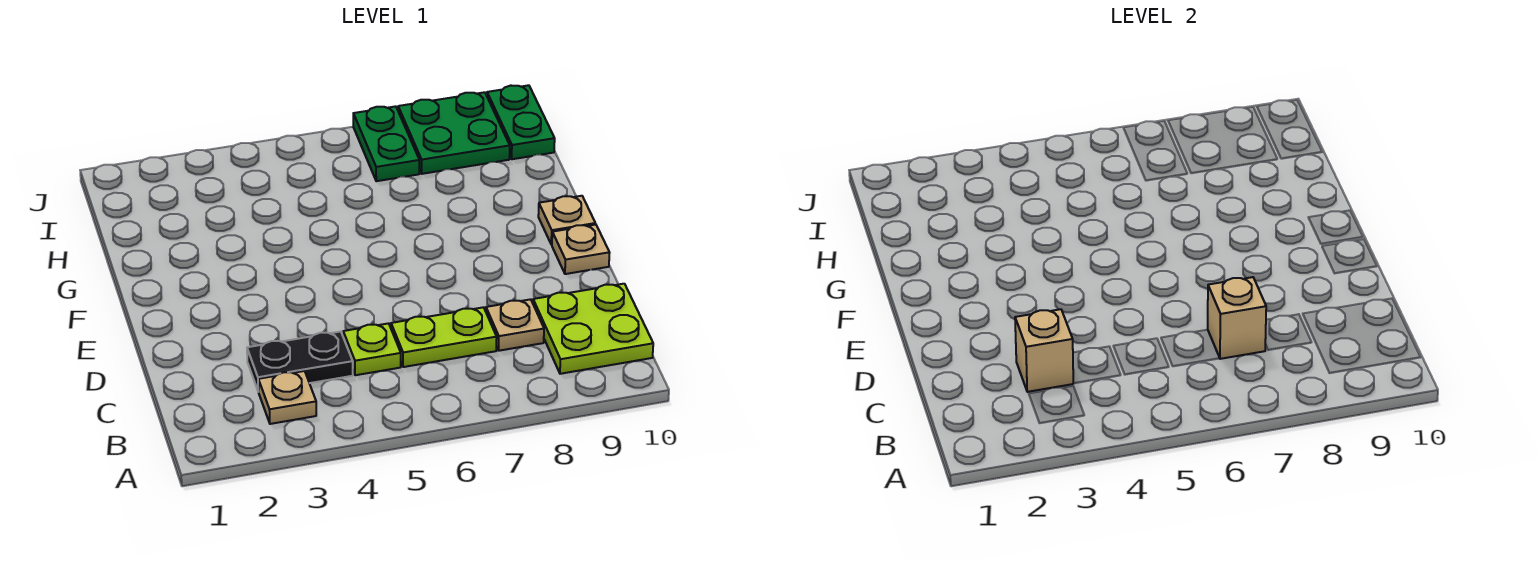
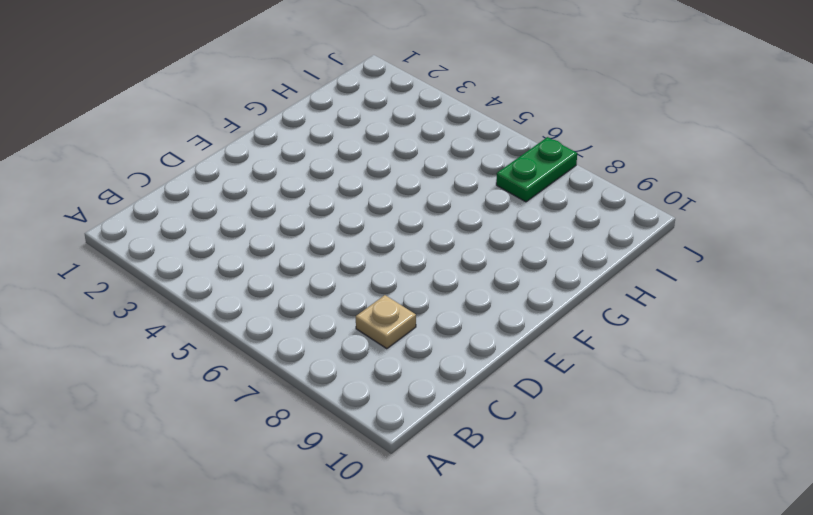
none -> tan plate B3 level 1
none -> lime plate B9:C10 level 1
none -> black plate C3:C4 level 1

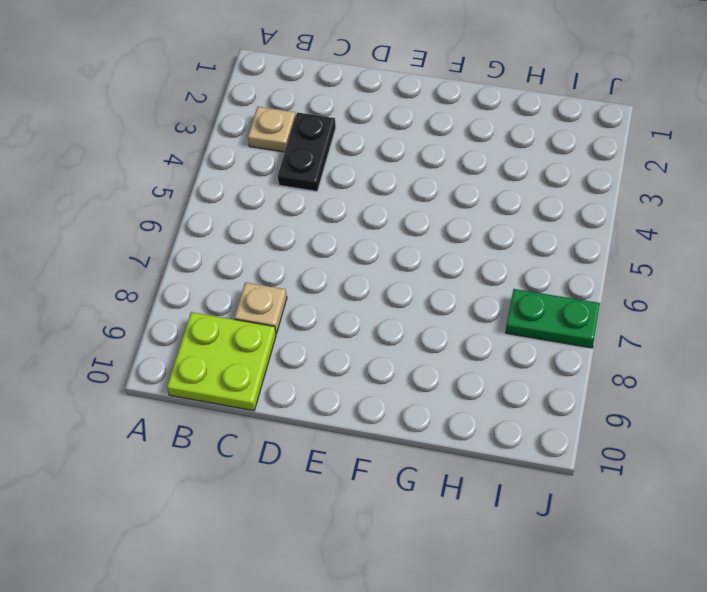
none -> lime plate C5 level 1
none -> lime plate C6:C7 level 1
none -> tan plate E10 level 1

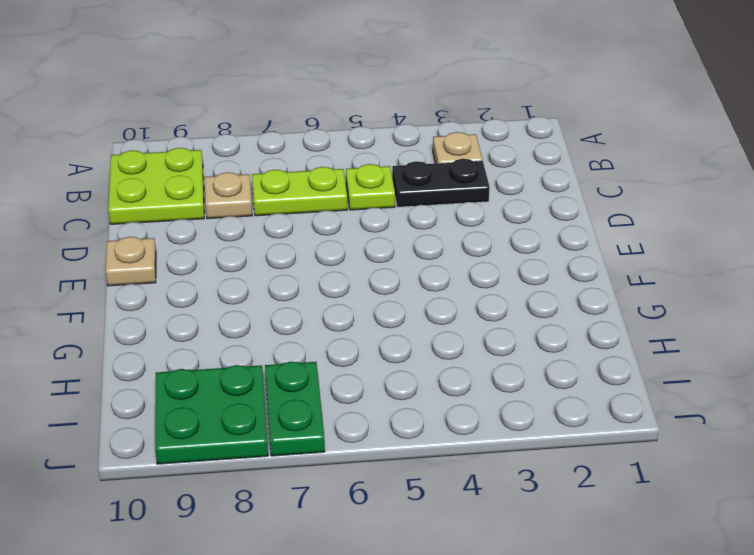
none -> tan plate F10 level 1
none -> green plate I10:J10 level 1
none -> tan brick C3 level 2

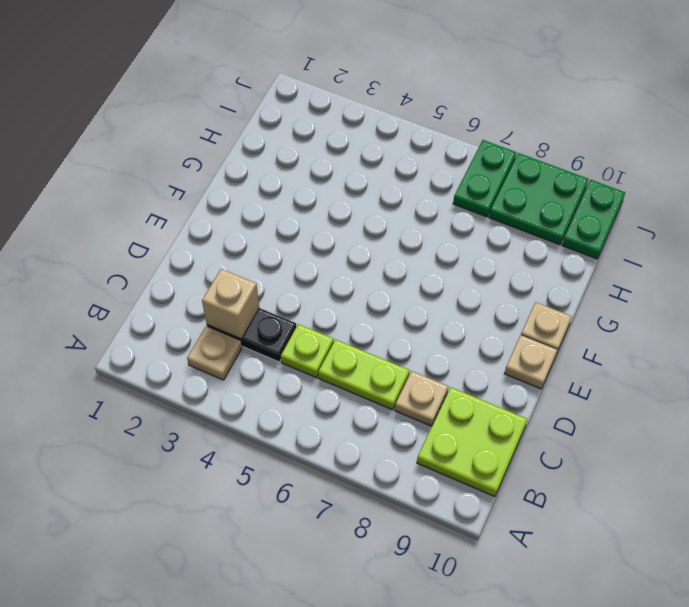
none -> tan brick C7 level 2

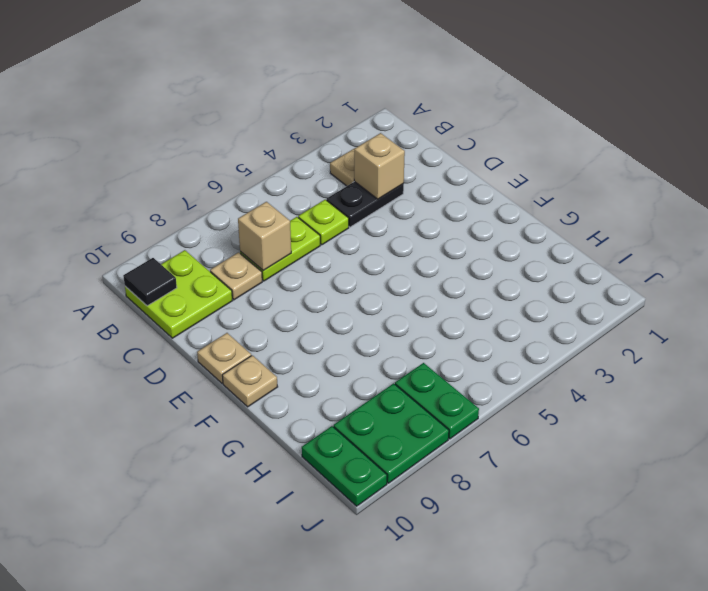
black tile B10 level 2 -> none

